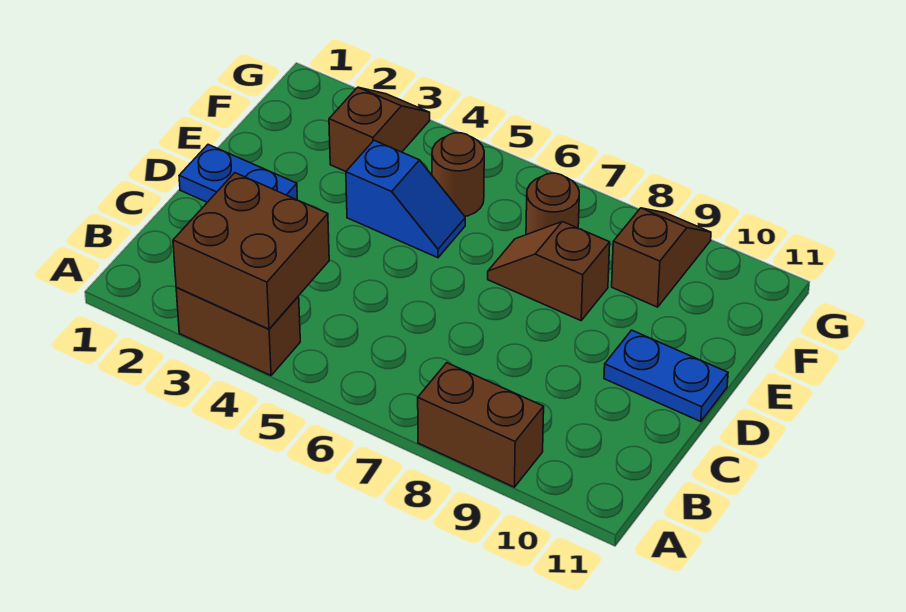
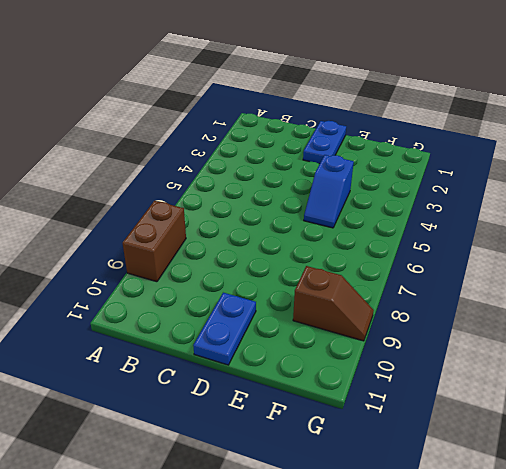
none -> brown brick A3:A4 level 1
none -> brown slope E7:E8 level 1 top 8

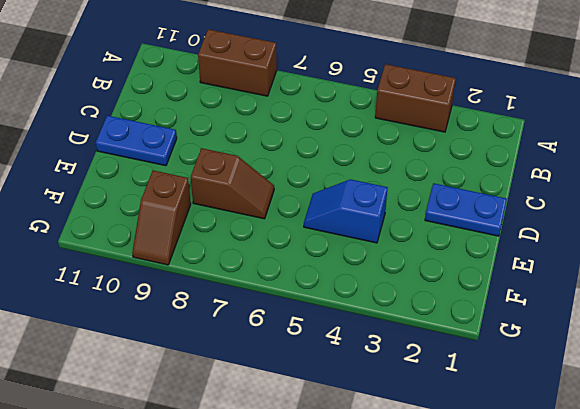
none -> brown slope F3:G3 level 1 top F
none -> brown round brick F5 level 1

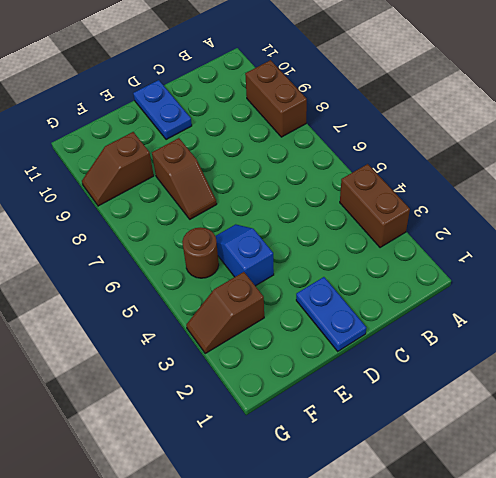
none -> brown round brick F7 level 1
none -> brown brick A3:B4 level 2

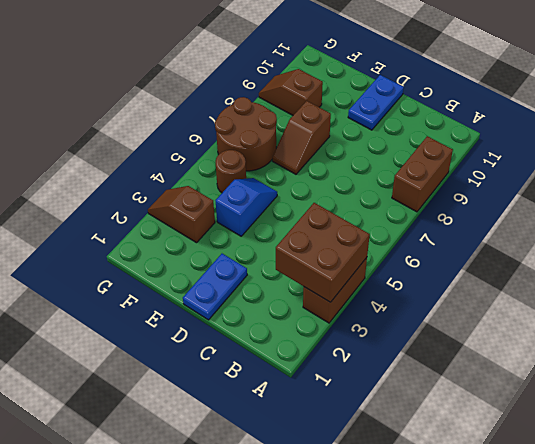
brown round brick F6:G7 level 1 -> brown round brick F7 level 1

